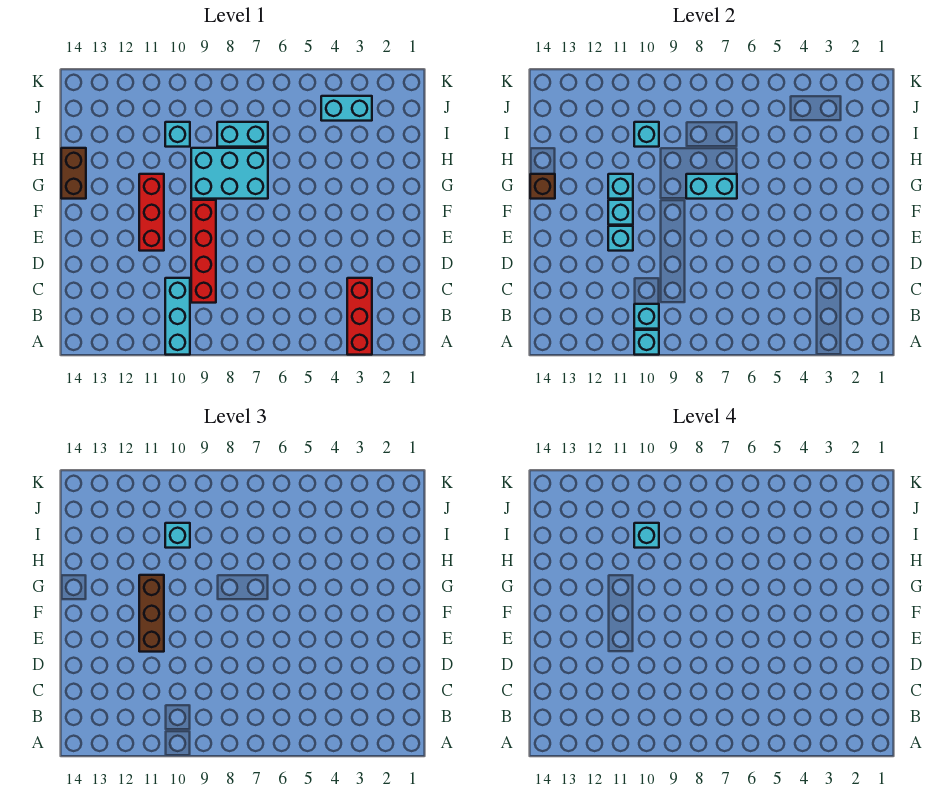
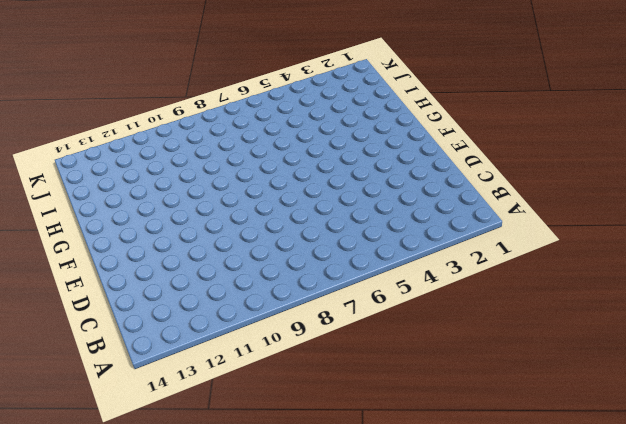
none -> red brick A3:C3 level 1
none -> cyan brick A10:C10 level 1
none -> red brick C9:F9 level 1

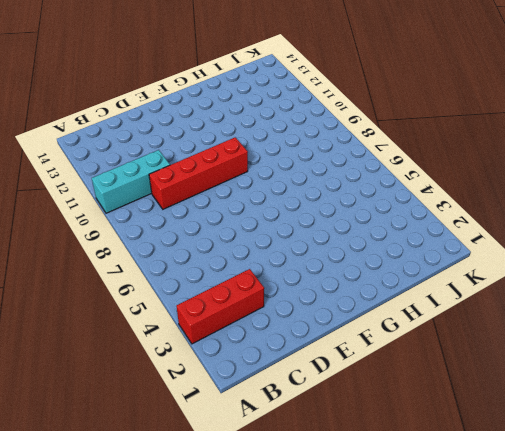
none -> red brick E11:G11 level 1
none -> cyan brick G7:H9 level 1
none -> brown brick G14:H14 level 1

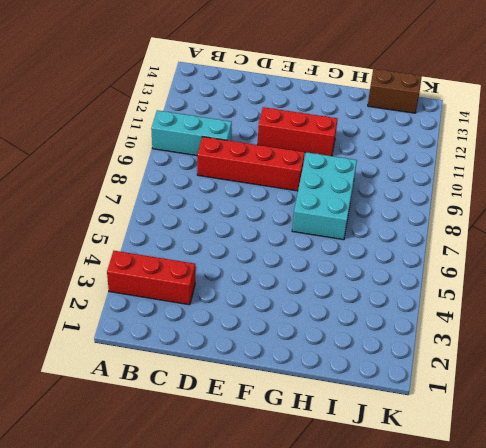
brown brick I14:J14 level 1 -> brown brick G14:H14 level 1
none -> cyan brick I7:I8 level 1
none -> cyan brick I10 level 1
none -> cyan brick J3:J4 level 1

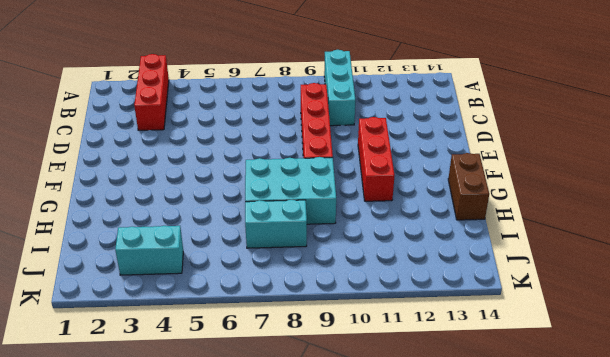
none -> cyan brick I10 level 1
none -> cyan brick A10 level 2
none -> cyan brick B10 level 2

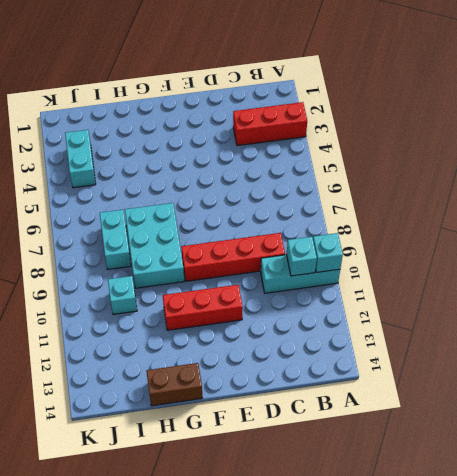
none -> cyan brick E11 level 2
none -> cyan brick F11 level 2
none -> cyan brick G7:G8 level 2

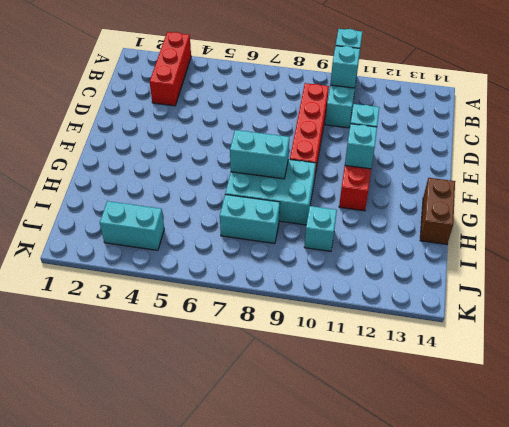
none -> cyan brick G11 level 2
none -> brown brick G14 level 2
none -> cyan brick I10 level 2

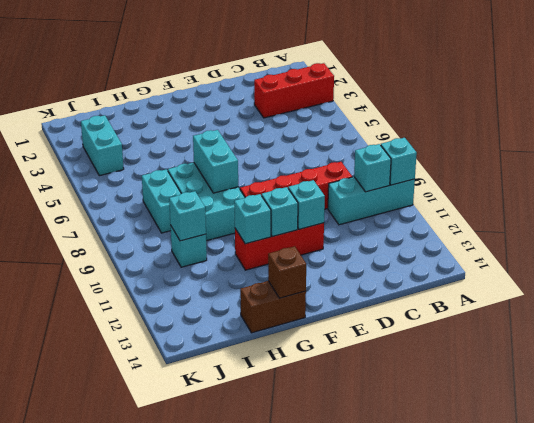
none -> brown brick E11:G11 level 3
none -> cyan brick I10 level 3
none -> cyan brick I10 level 4

